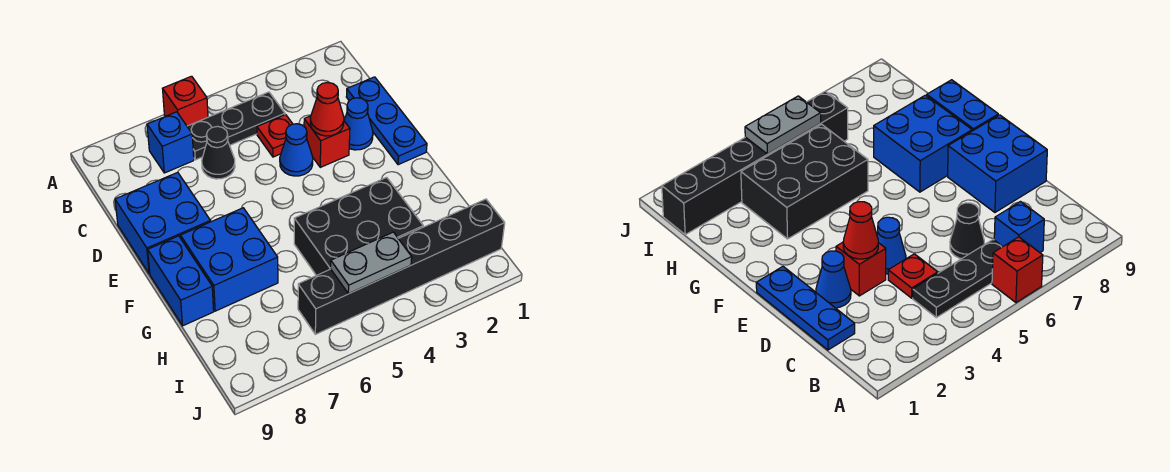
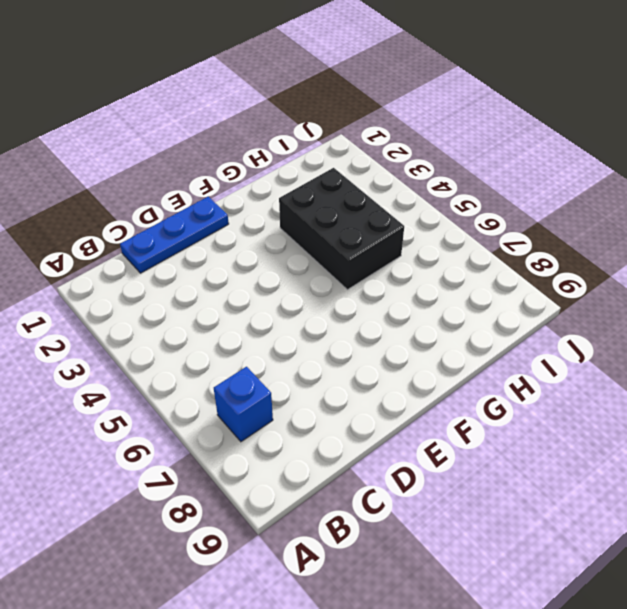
none -> red brick A6 level 1
none -> black plate B4:B6 level 1
none -> red plate C4 level 1

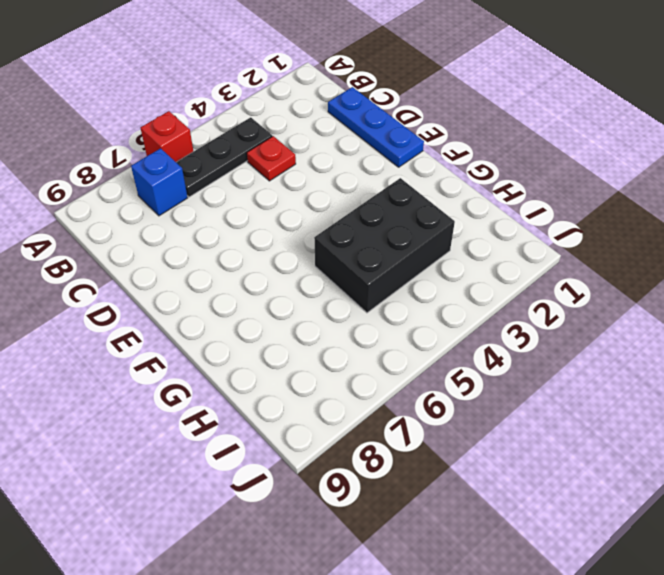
none -> black cone C6 level 1
none -> blue cone D2 level 1
none -> red brick D3 level 1

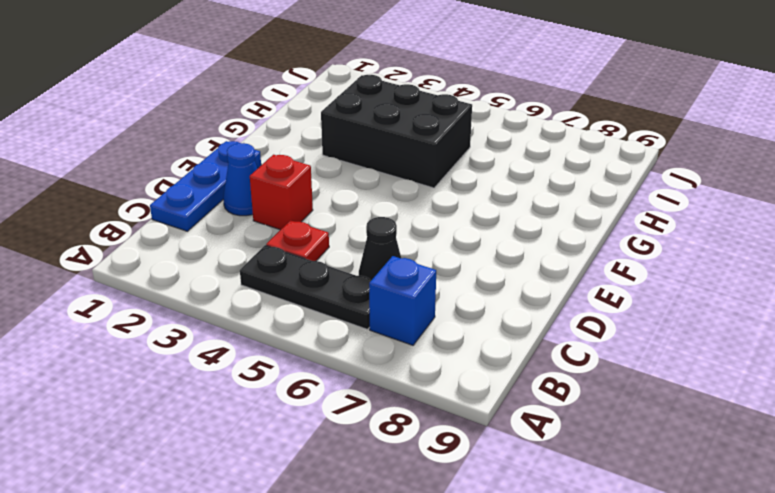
none -> red brick A6 level 1
none -> blue cone D4 level 1
none -> blue brick D8:E9 level 1

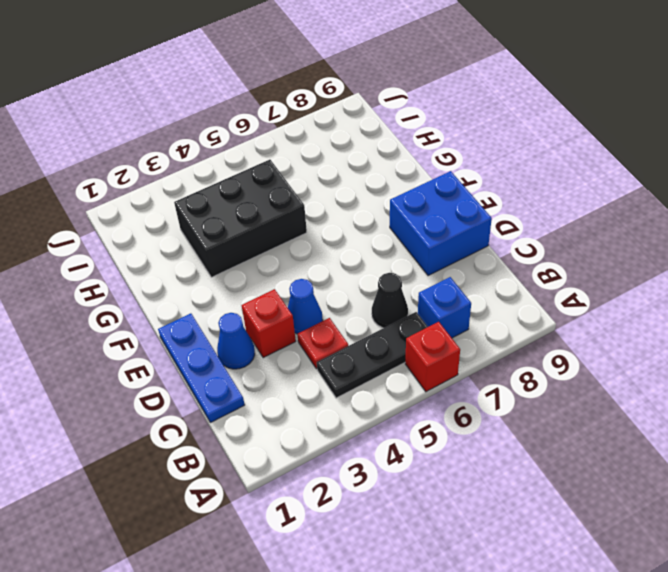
none -> blue brick F7:G8 level 1
none -> blue brick F9:G9 level 1
none -> black brick I1:I6 level 1

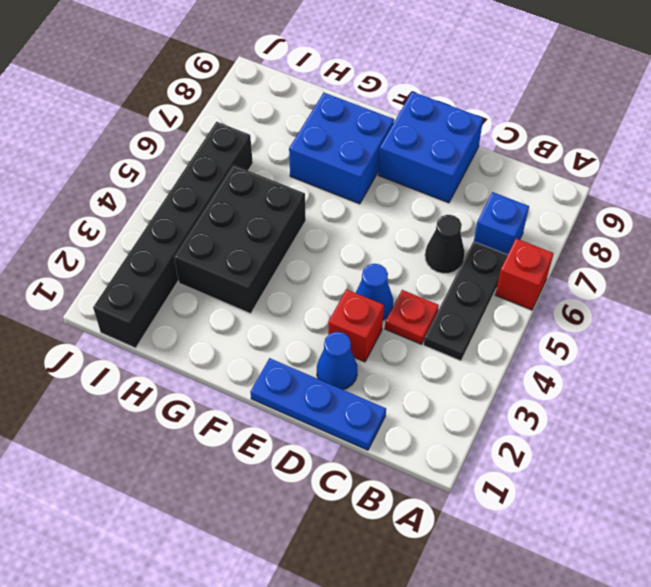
none -> blue brick F9:G9 level 1
none -> red cone D3 level 2
none -> grey plate I4:I5 level 2

